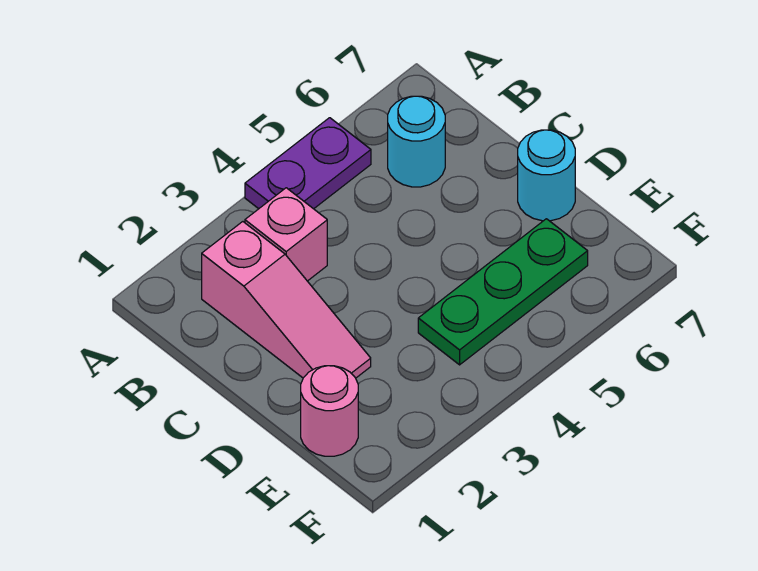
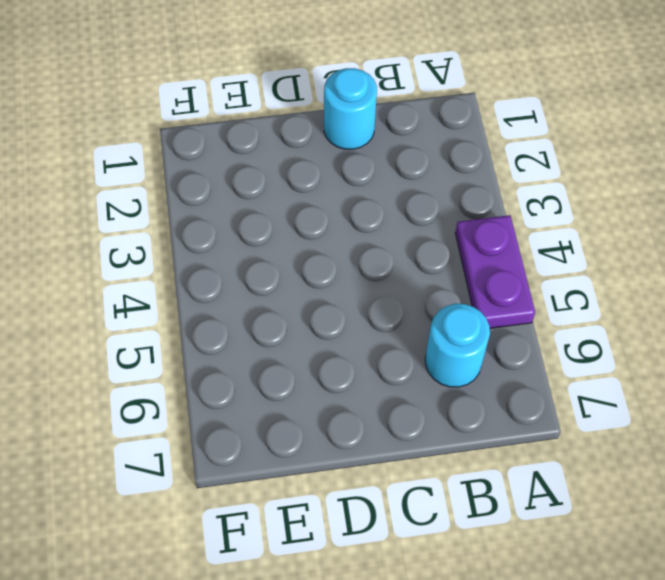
cyan round brick C1 level 1 -> cyan round brick D7 level 1
none -> pink slope B2:D2 level 1 top B
none -> pink brick B3 level 1

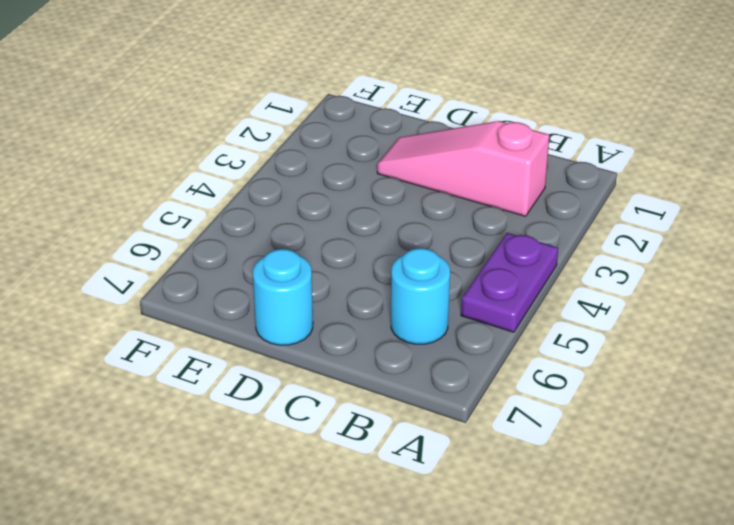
none -> pink brick B3 level 1
none -> pink round brick E1 level 1

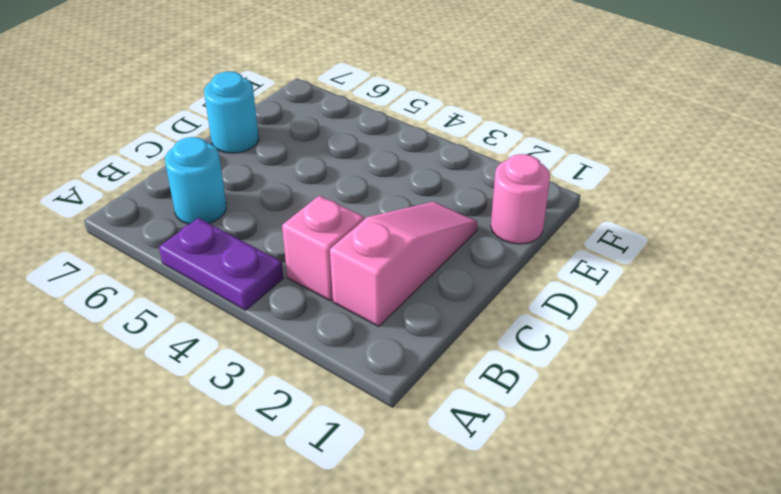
none -> green plate E4:E6 level 1

